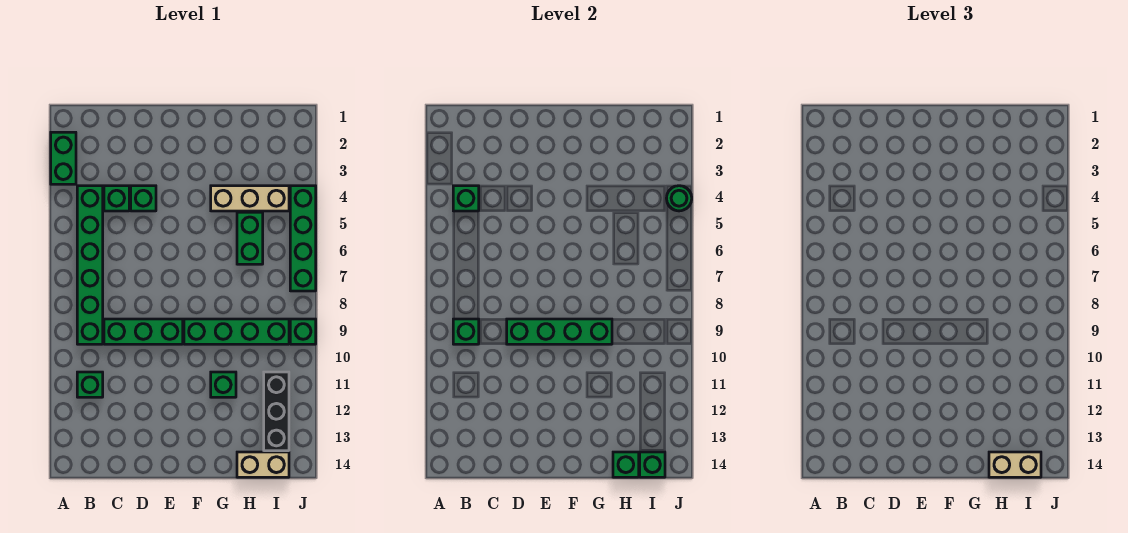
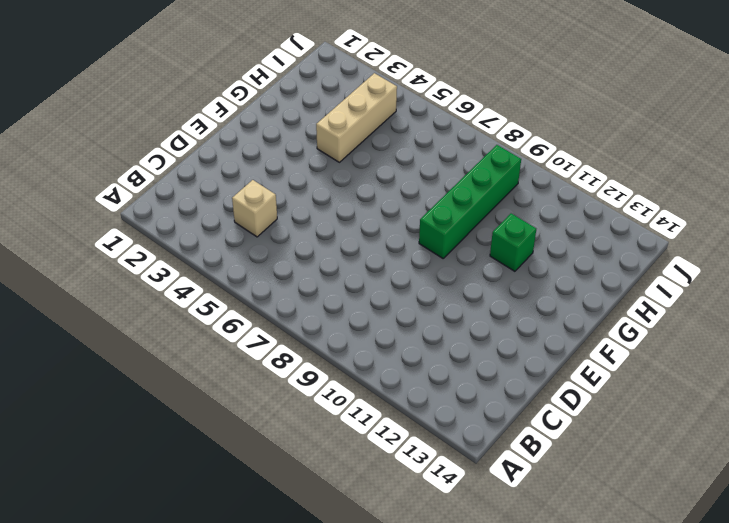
tan brick C4 level 1 -> green brick C4 level 1
none -> green brick A2:A3 level 1
none -> green brick B4:B9 level 1
none -> green brick B11 level 1

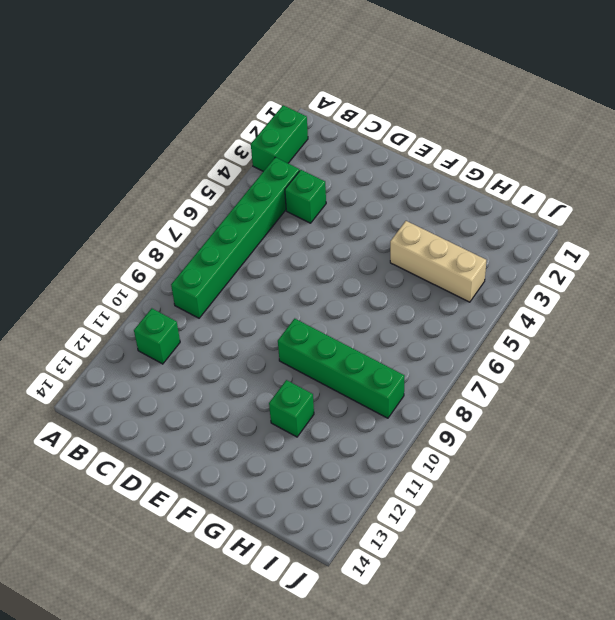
none -> green brick C9:E9 level 1
none -> green brick D4 level 1
none -> green brick H5:H6 level 1

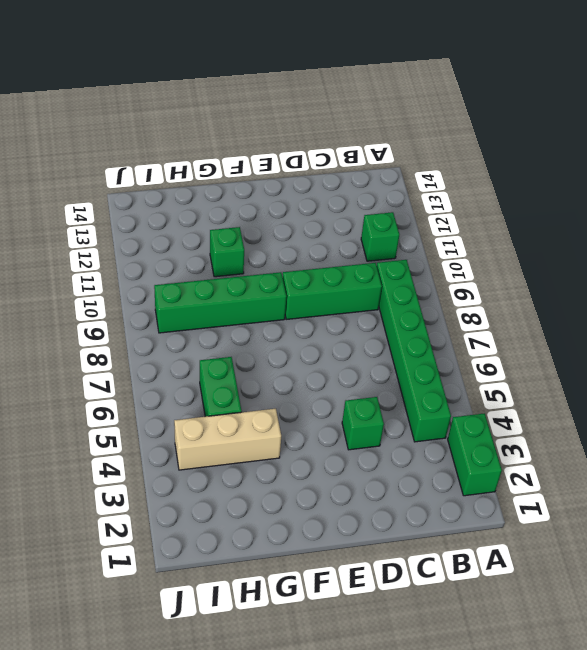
none -> green brick C4 level 1
none -> tan brick H14:I14 level 1
none -> black brick I11:I13 level 1

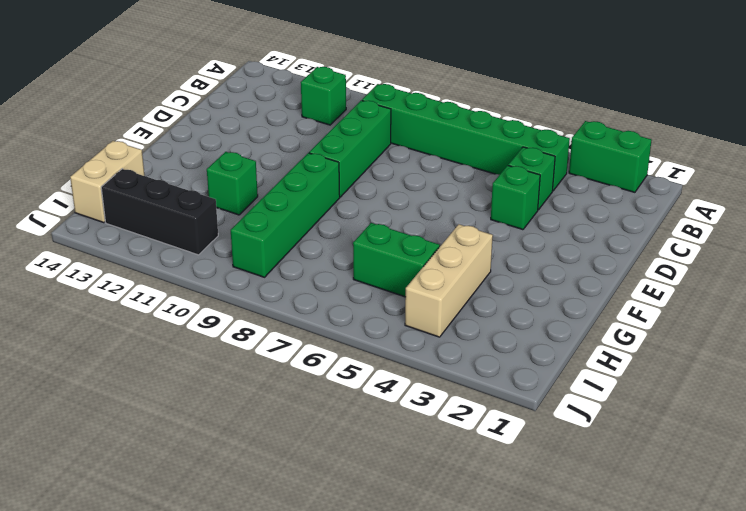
none -> green brick J4:J7 level 1
none -> green brick J9 level 1
none -> green brick B4 level 2

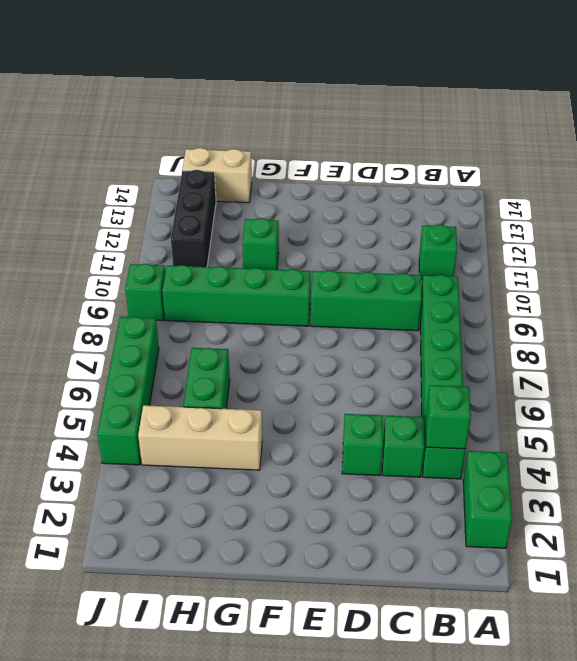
none -> green brick B9 level 2
none -> green brick D9:G9 level 2
none -> green brick H14 level 2

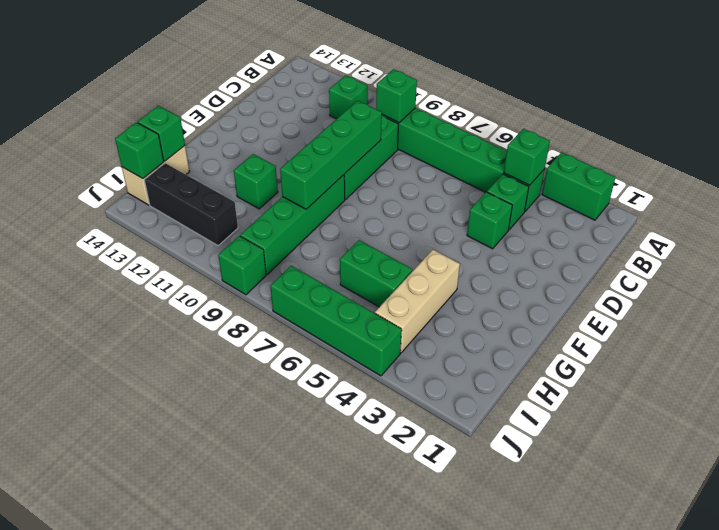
none -> green round brick J4 level 2
none -> tan brick H14:I14 level 3

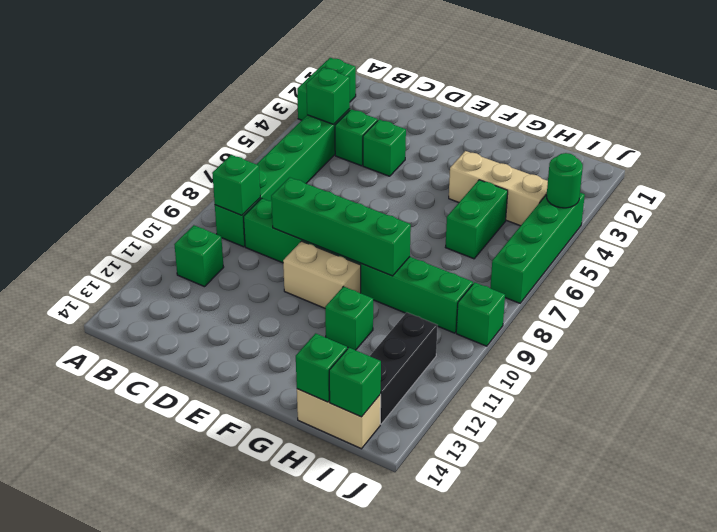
tan brick E10:F10 level 1 -> tan brick H14:I14 level 3

